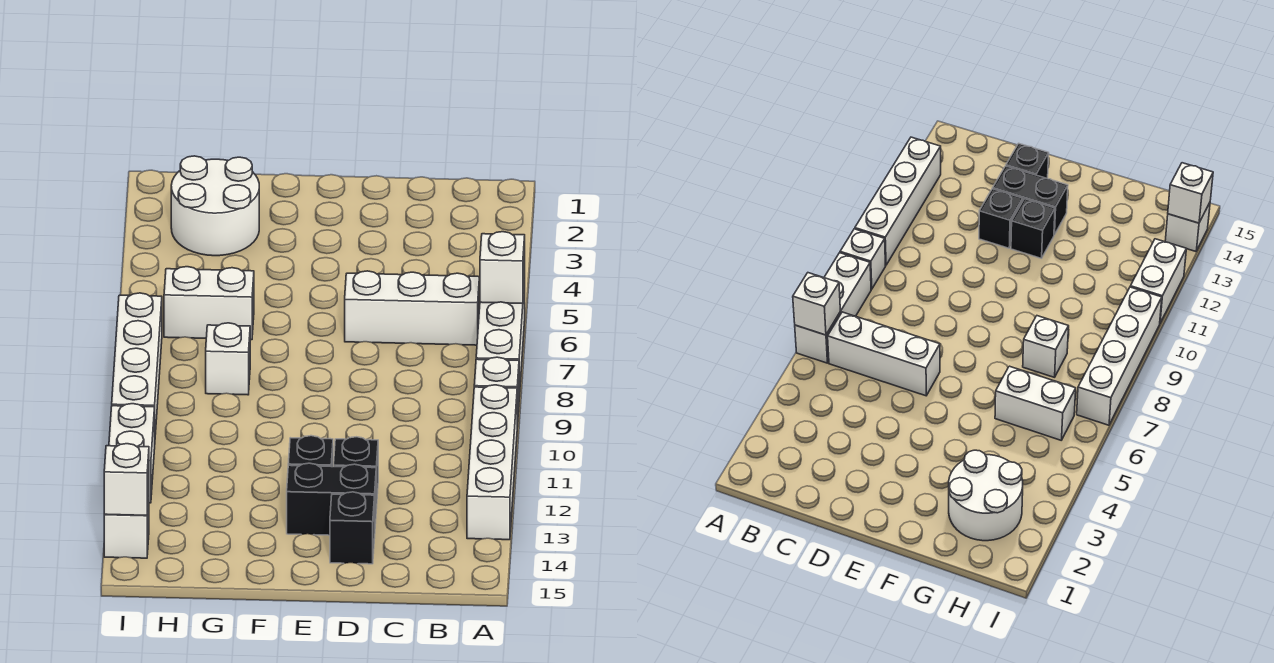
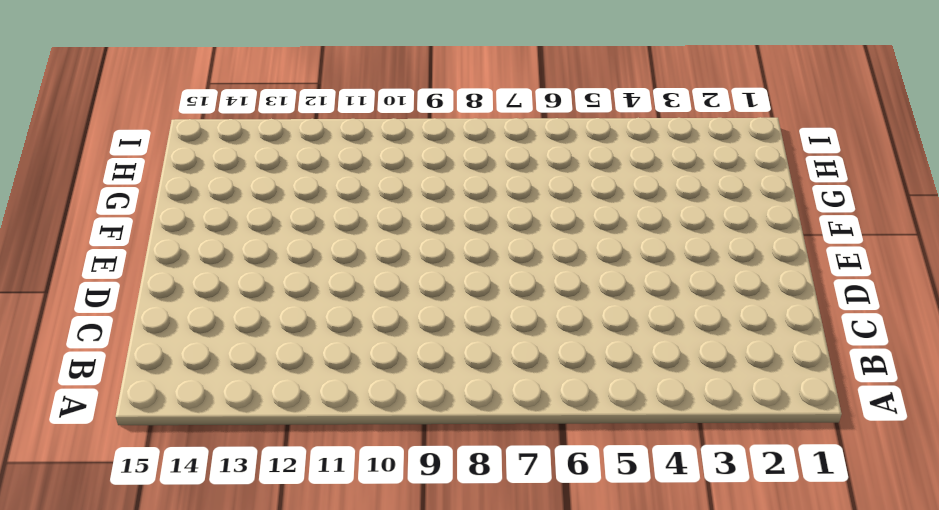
none -> white brick A6:A8 level 1
none -> white brick A9 level 1
none -> white brick A10:A13 level 1

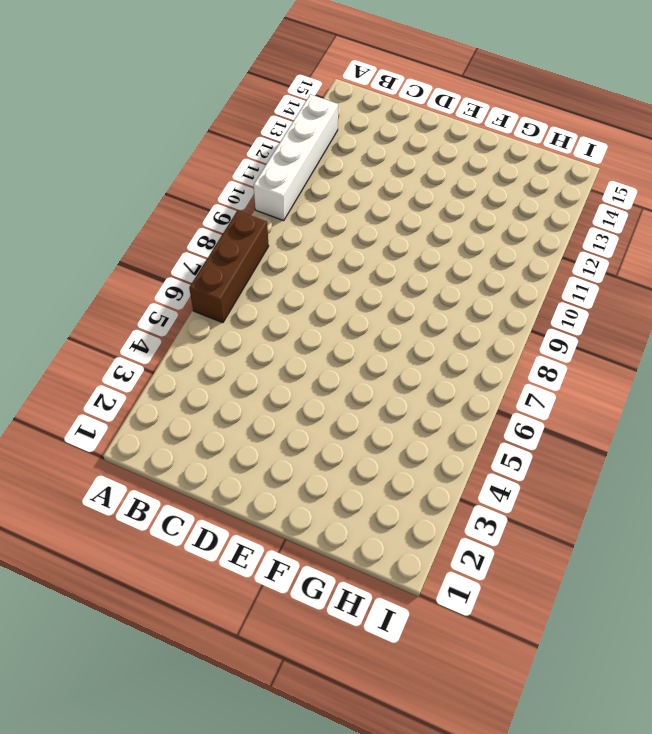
brown brick A6:A8 level 1 -> white brick A6:A8 level 1
none -> white brick A9 level 1
none -> white brick B6:D6 level 1
none -> black brick D12 level 1

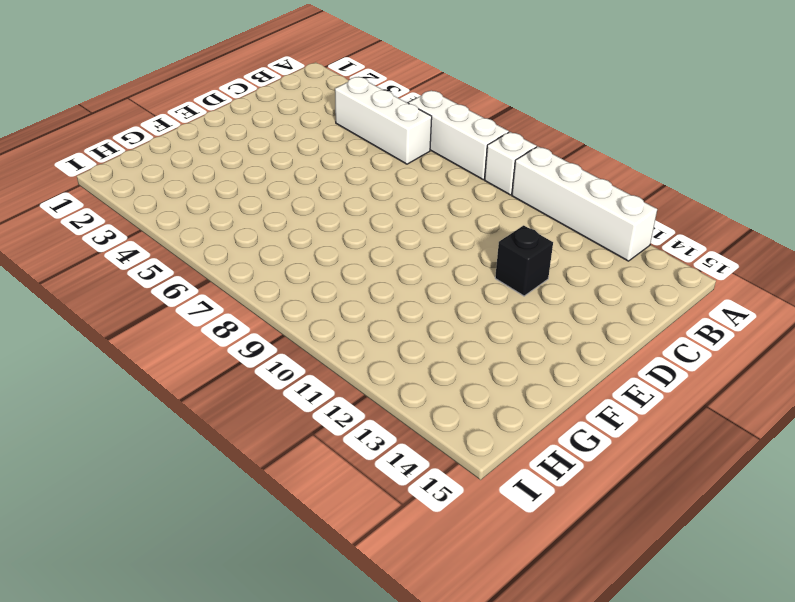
white brick B4:B6 level 1 -> white brick B6:D6 level 1
none -> black brick D13:E13 level 1
none -> black brick D14 level 1
none -> black brick E12 level 1

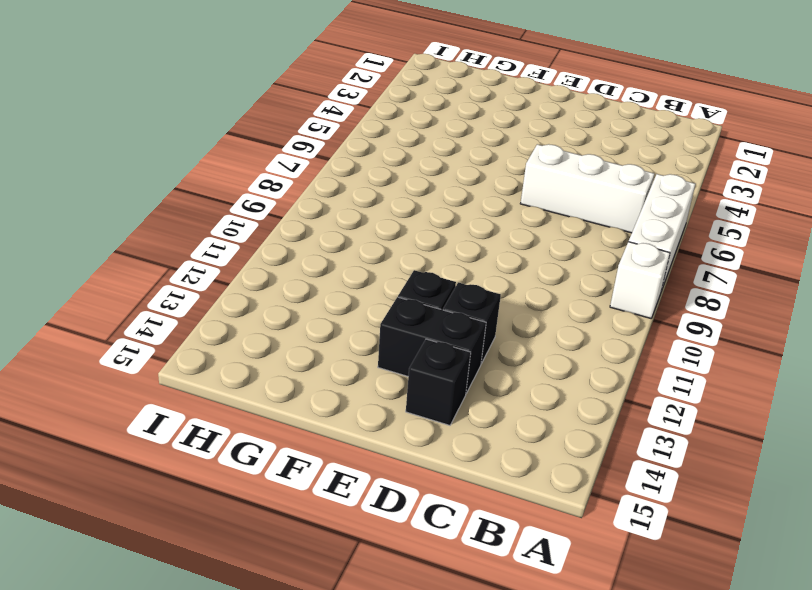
none -> white brick A10:A13 level 1
none -> white round brick G2:H3 level 1
none -> white brick G6:H6 level 1

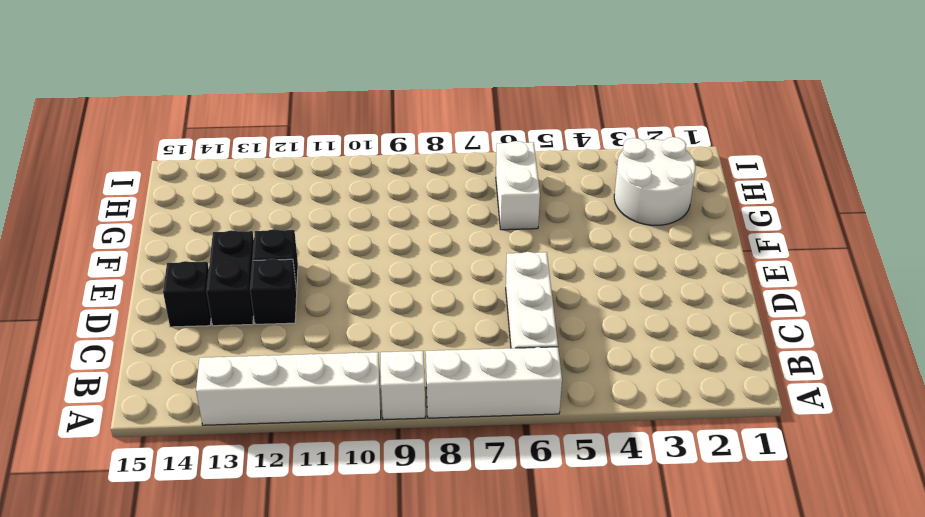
none -> white brick G8 level 1
none -> white brick I7:I10 level 1
none -> white brick I11:I12 level 1

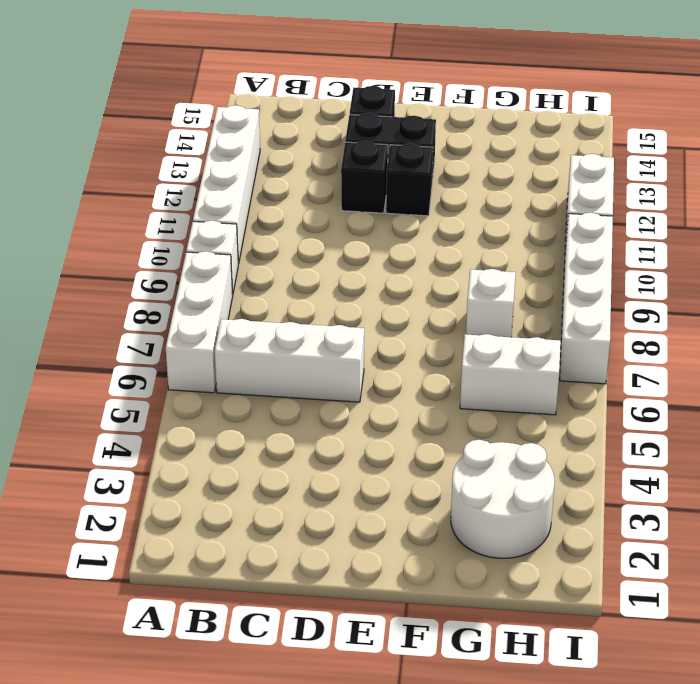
none -> white brick I14 level 1
none -> white brick A6 level 2
none -> white brick I14 level 2

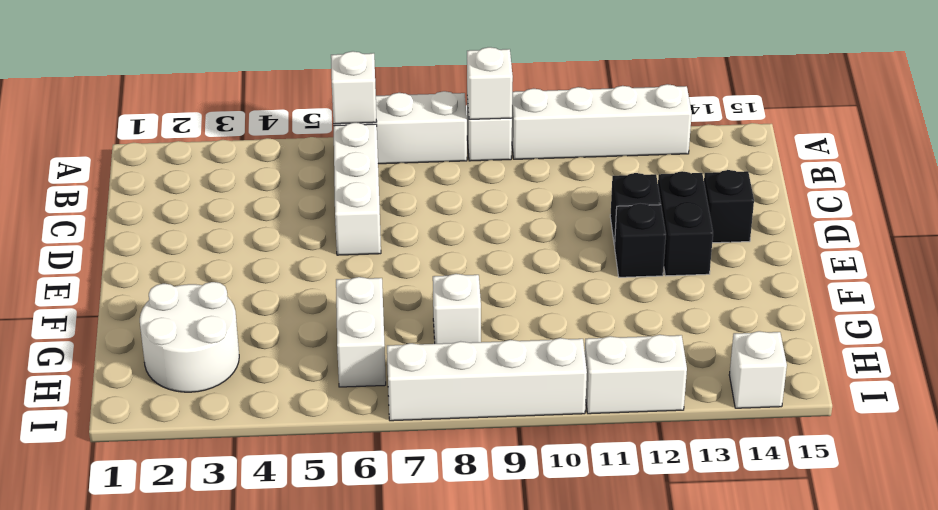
white brick A9 level 2 -> white brick I14 level 2

